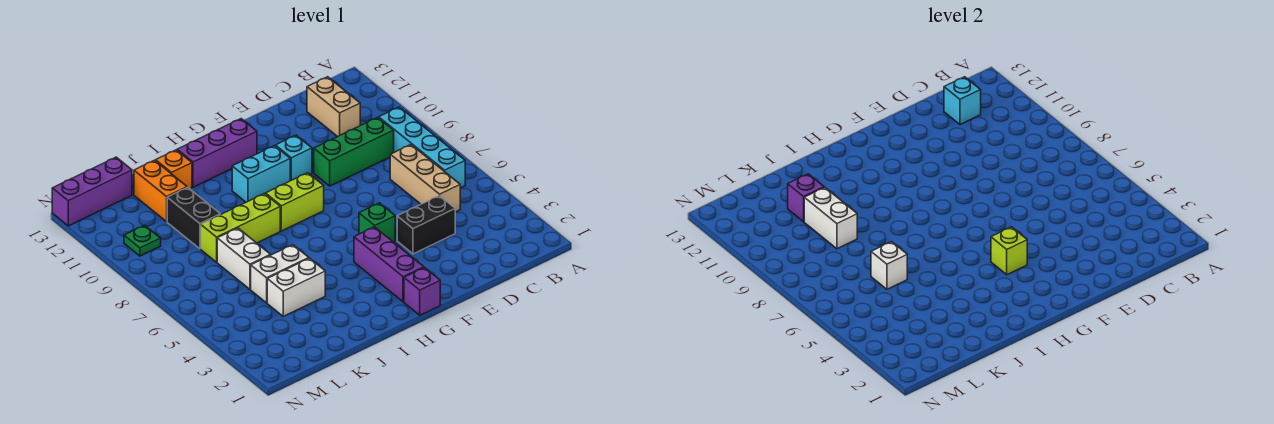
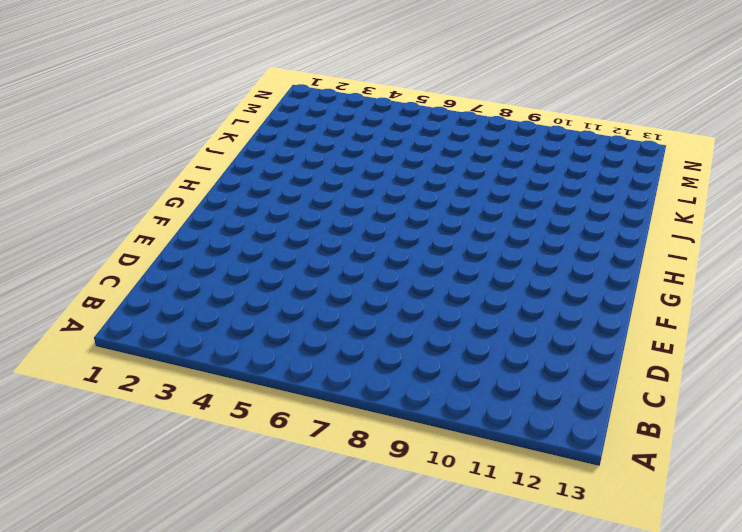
none -> cyan brick B6:B9 level 1
none -> tan brick C5:C7 level 1
none -> green brick C9:E9 level 1

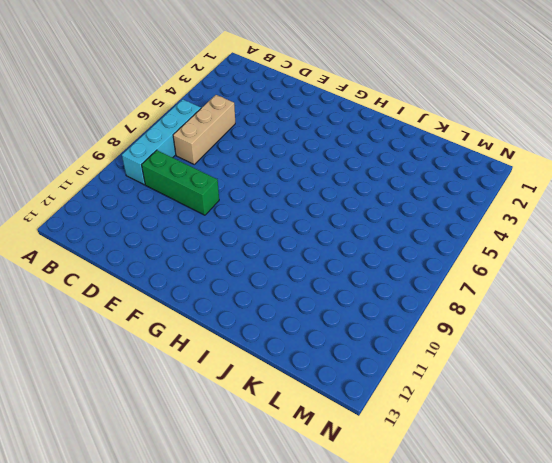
none -> tan brick C11:C12 level 1
none -> black brick D4:E4 level 1
none -> green brick F5 level 1

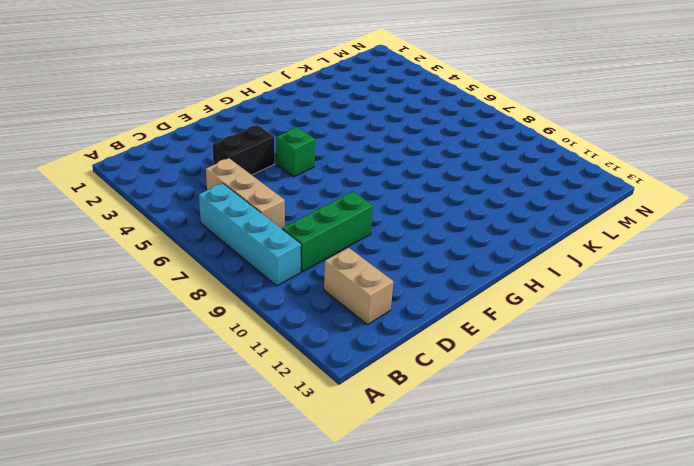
none -> cyan brick F10 level 1
none -> purple brick G1 level 1
none -> purple brick G2:G4 level 1

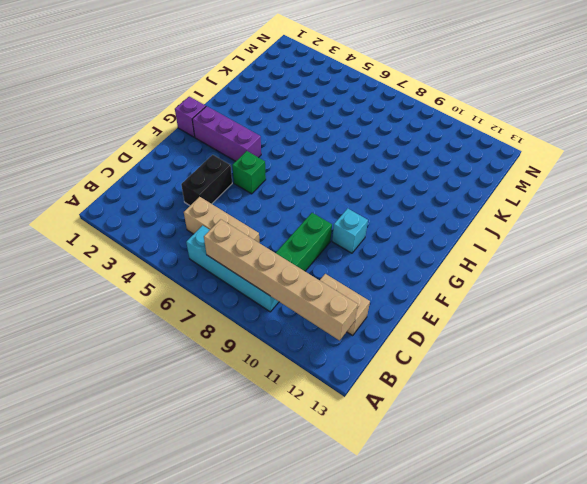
tan brick B7:B12 level 2 -> none
none -> lime brick G8:H8 level 1
none -> cyan brick G10:H10 level 1
none -> purple brick G12:I12 level 1

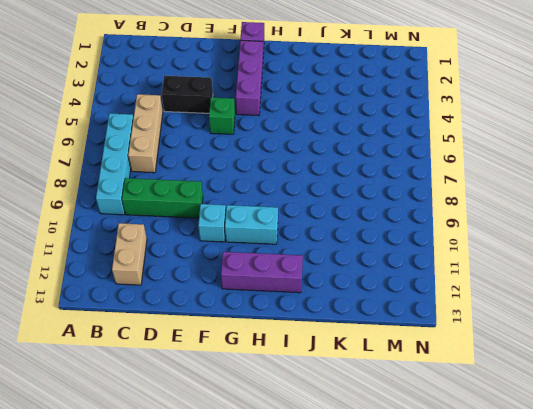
none -> lime brick G8:H8 level 1
none -> lime brick I8:K8 level 1
none -> white brick J4:K4 level 1

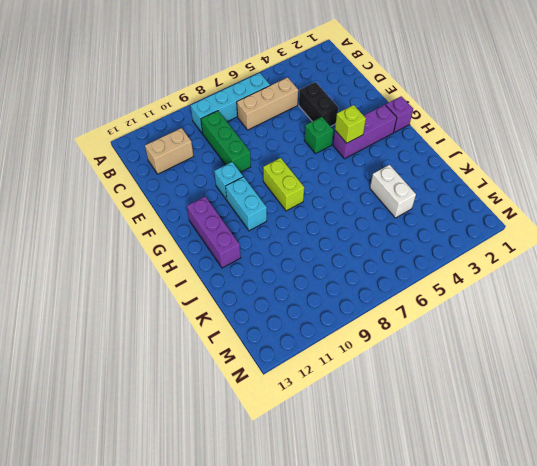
none -> lime brick I8:K8 level 1
none -> white brick J5:K5 level 1
none -> orange brick J12 level 1

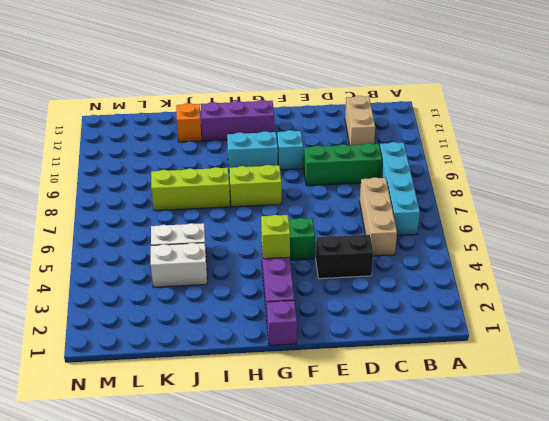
none -> white brick K6:K7 level 1
none -> black brick K9:K10 level 1
none -> orange brick K11:K12 level 1

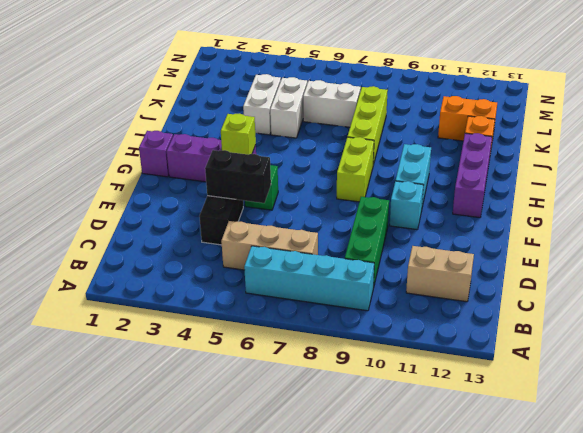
black brick E4:E5 level 2 -> black brick K9:K10 level 1
none -> purple brick L13:N13 level 1
none -> green plate M10 level 1
none -> cyan brick C12 level 2

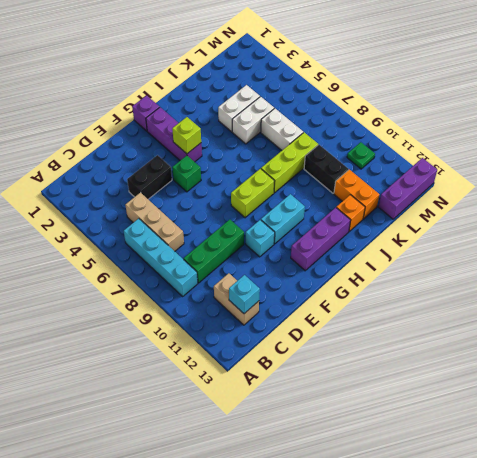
none -> white brick K6 level 2
none -> white brick K9:K10 level 2
none -> purple brick K11 level 2

